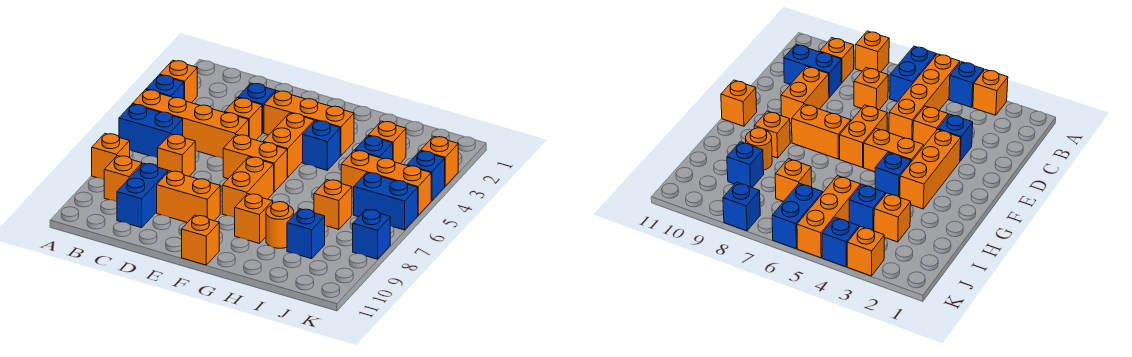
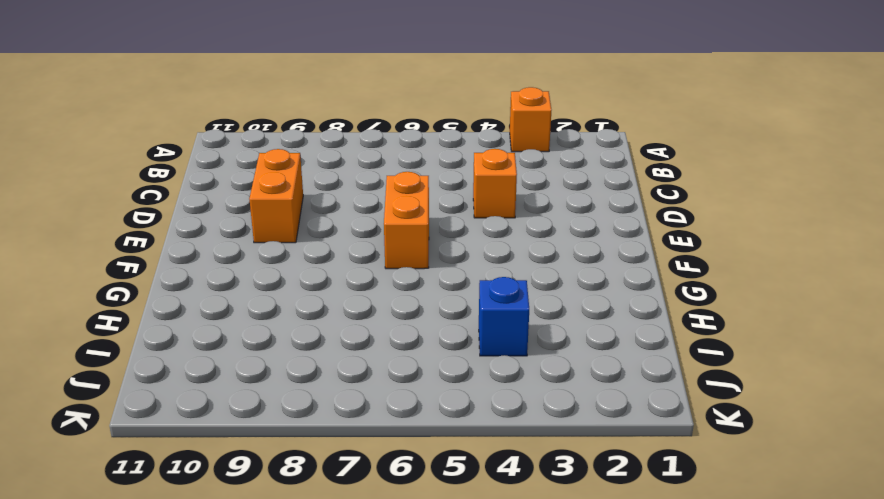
none -> blue brick A4 level 1
none -> orange brick A5:D5 level 1
none -> blue brick A6:B6 level 1

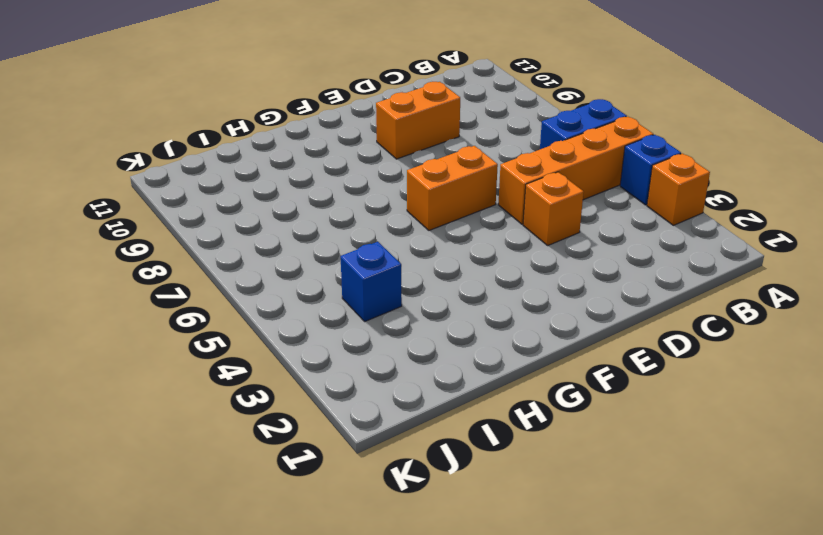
none -> orange brick A8 level 1
none -> orange brick B9 level 1
none -> orange brick C7 level 1

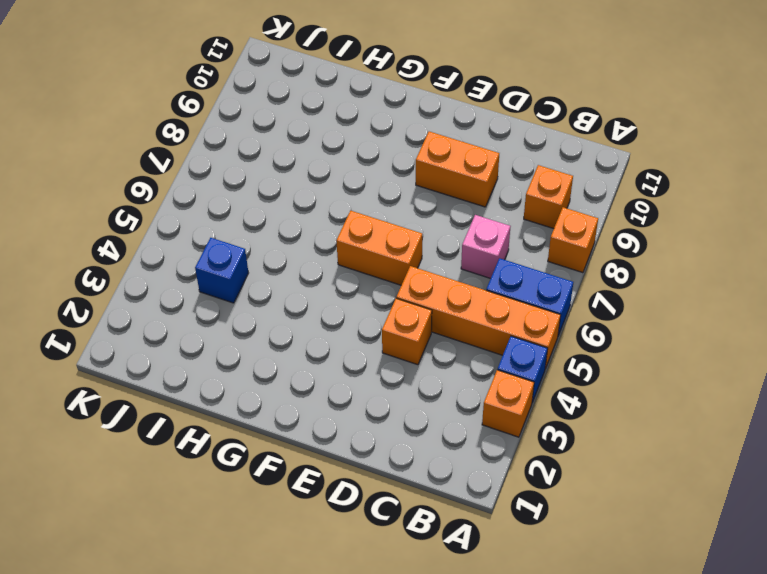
pink brick C7 level 1 -> orange brick C7 level 1
none -> blue brick C9:C10 level 1
none -> blue brick D3 level 1
none -> orange brick E3:G3 level 1

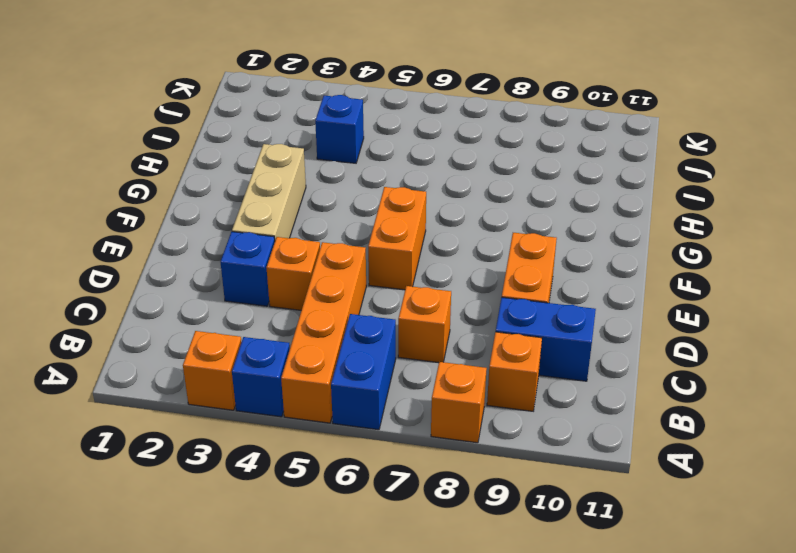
tan brick E3:G3 level 1 -> orange brick E3:G3 level 1
none -> orange brick F4:F5 level 1
none -> orange brick F7:F8 level 1
none -> orange brick F11 level 1

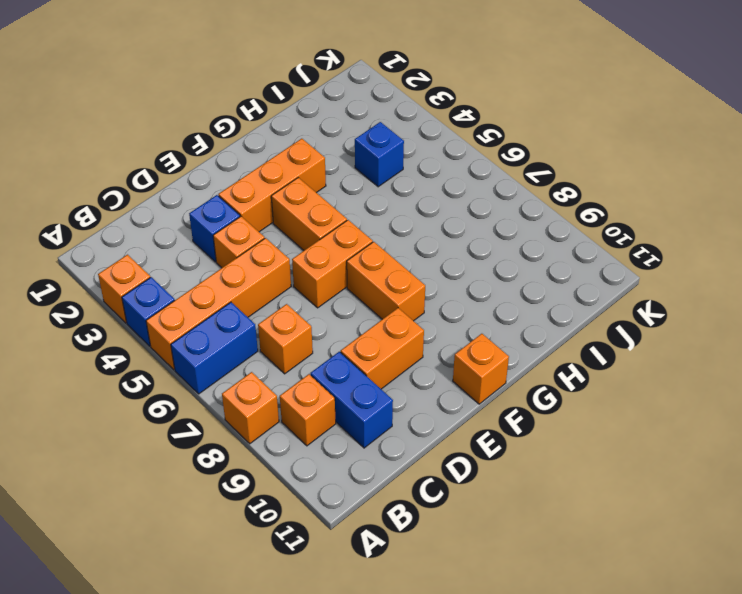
none -> blue brick G4 level 1
none -> orange brick G9 level 1
none -> orange round brick H9 level 1

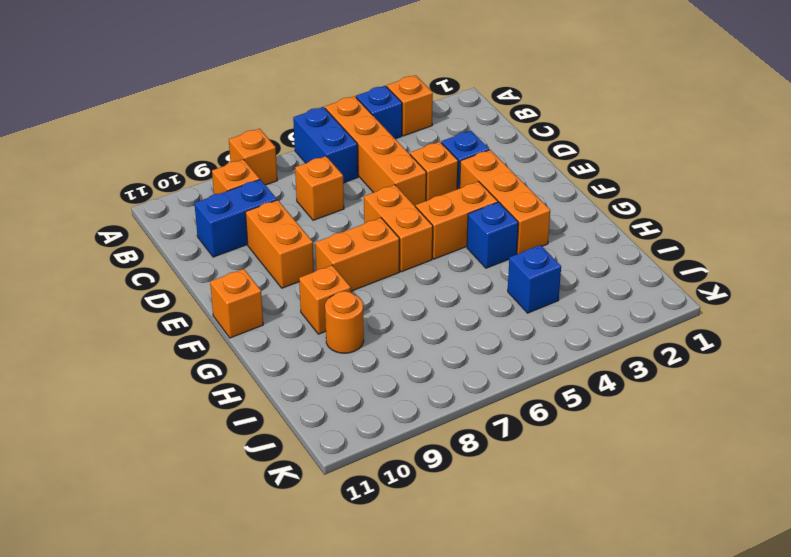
none -> orange brick I3 level 1
none -> orange brick I5:K5 level 1
none -> orange brick I7 level 1

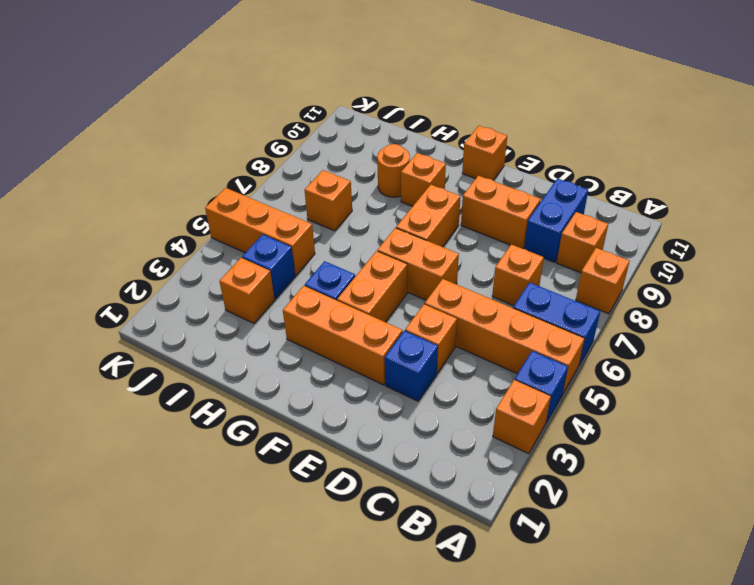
none -> blue brick I9 level 1
none -> blue brick J6:K6 level 1
none -> orange brick K3 level 1

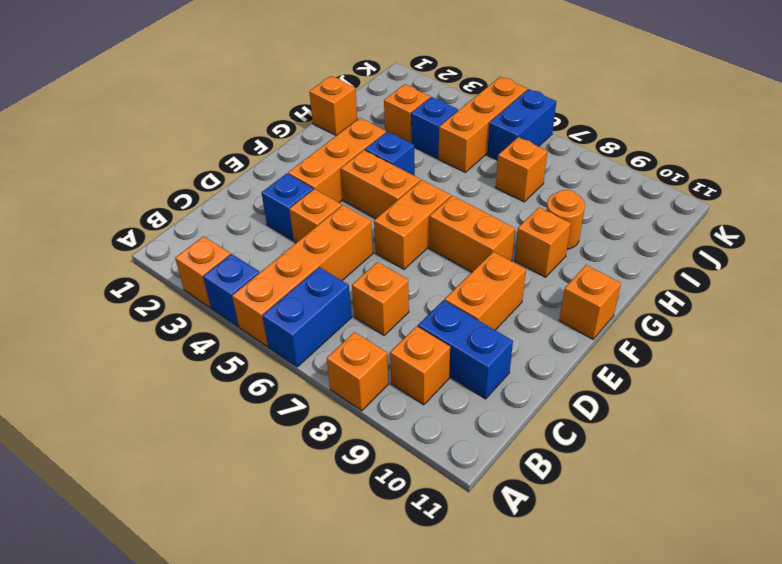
orange brick H1 level 1 -> orange brick K3 level 1
none -> blue brick I9 level 1
none -> blue brick K4 level 1
none -> blue brick K8 level 1

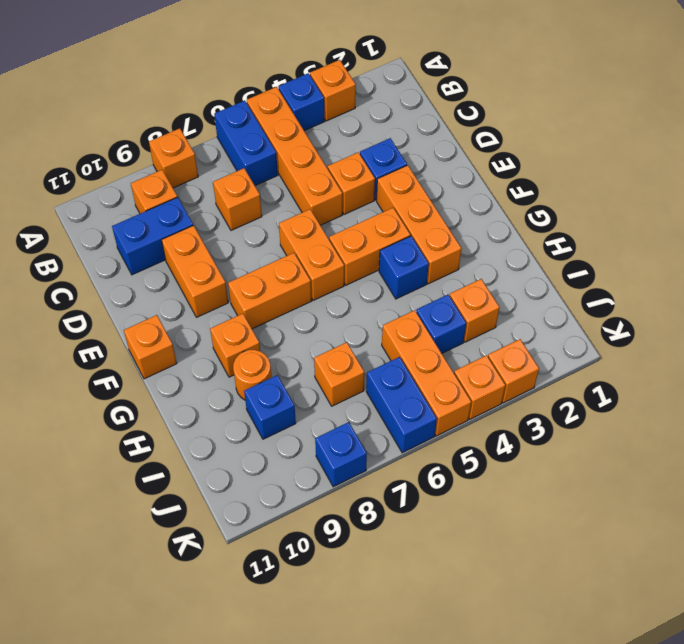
orange brick K4 level 1 -> blue brick K4 level 1

